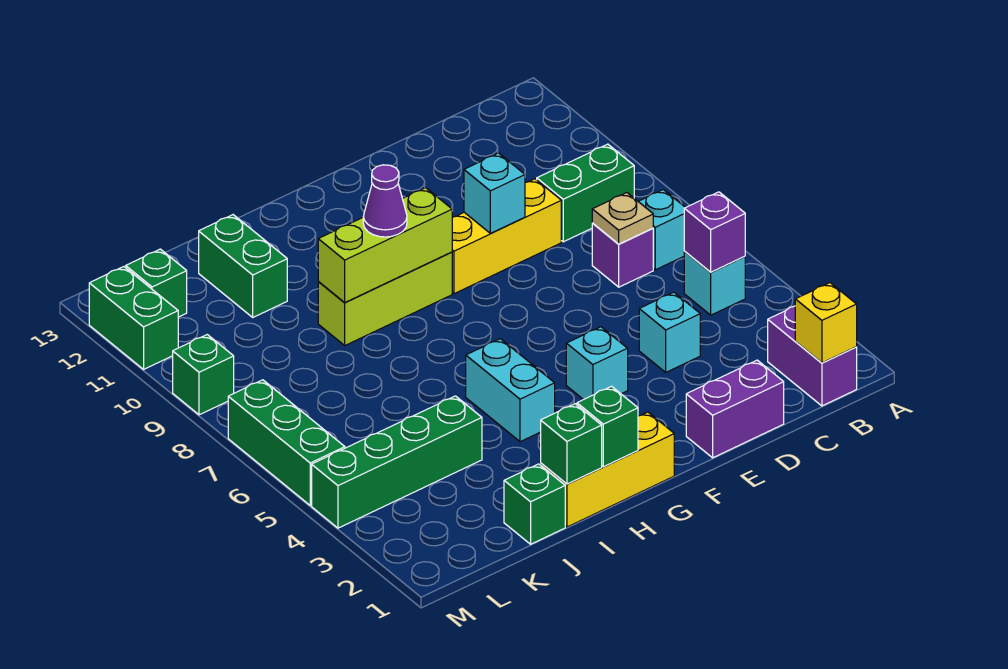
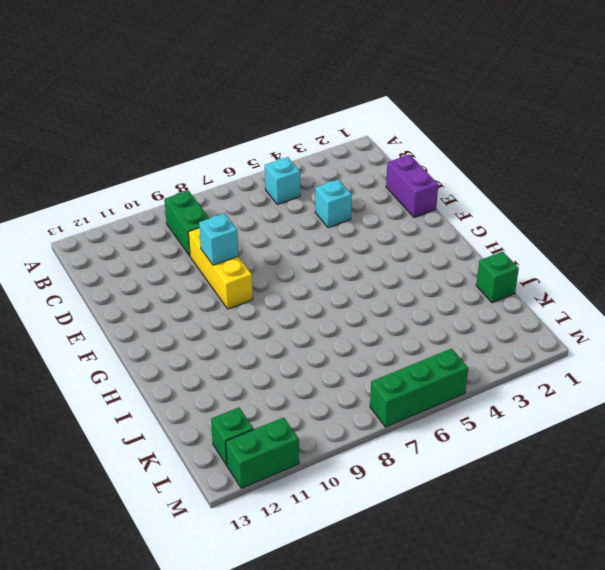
none -> purple brick B1:B2 level 1
none -> cyan brick B7 level 1
none -> purple brick C7 level 1

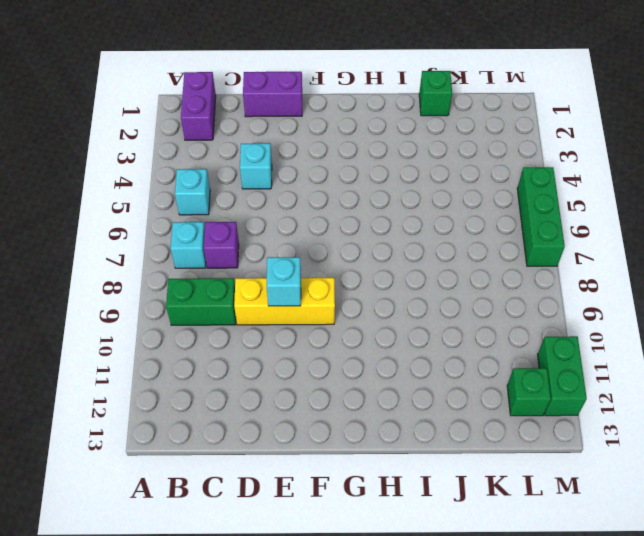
none -> cyan brick F4 level 1
none -> yellow brick G1:I1 level 1
none -> lime brick G9:I9 level 1

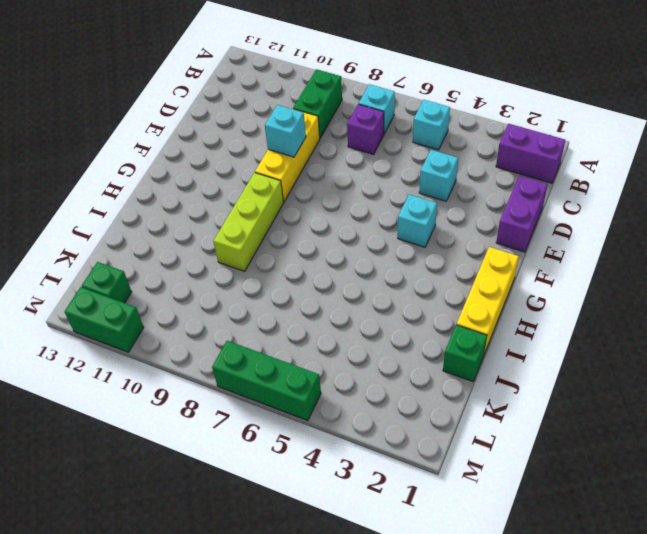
none -> cyan brick H4:H5 level 1
none -> green brick J4:M4 level 1
none -> green brick J11:J12 level 1

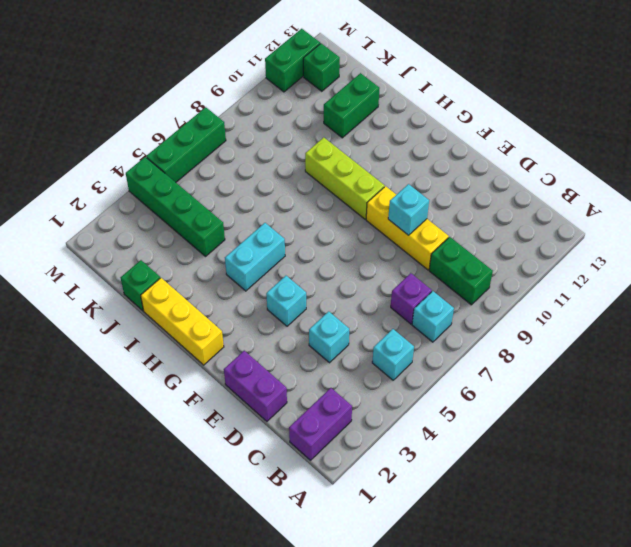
none -> green brick M9 level 1
none -> yellow brick B1 level 2
none -> purple brick B5 level 2

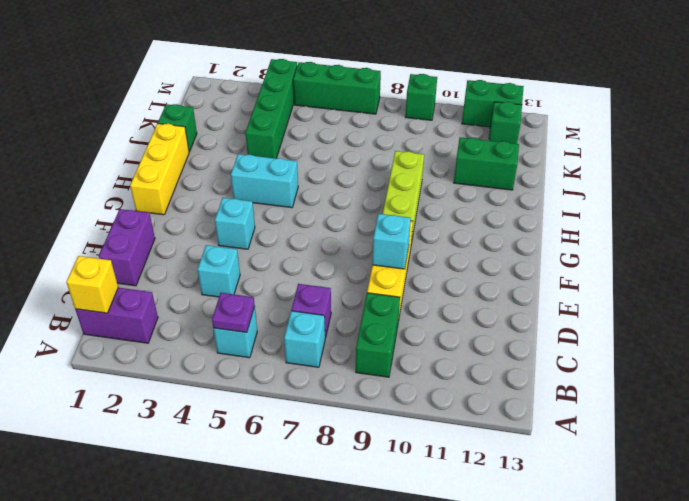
purple plate B5 level 2 -> purple brick B5 level 2
none -> tan plate C7 level 2
none -> lime brick G9:I9 level 2
none -> green brick H1 level 2

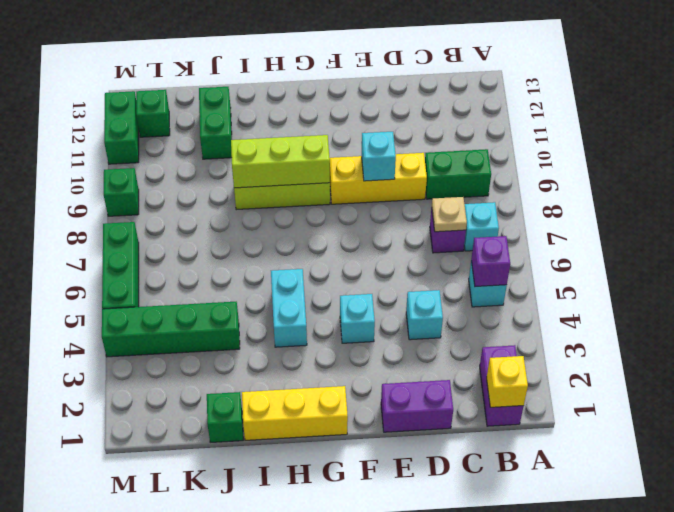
none -> green brick H1 level 2
none -> green brick I1 level 2
none -> purple cone H9 level 3

